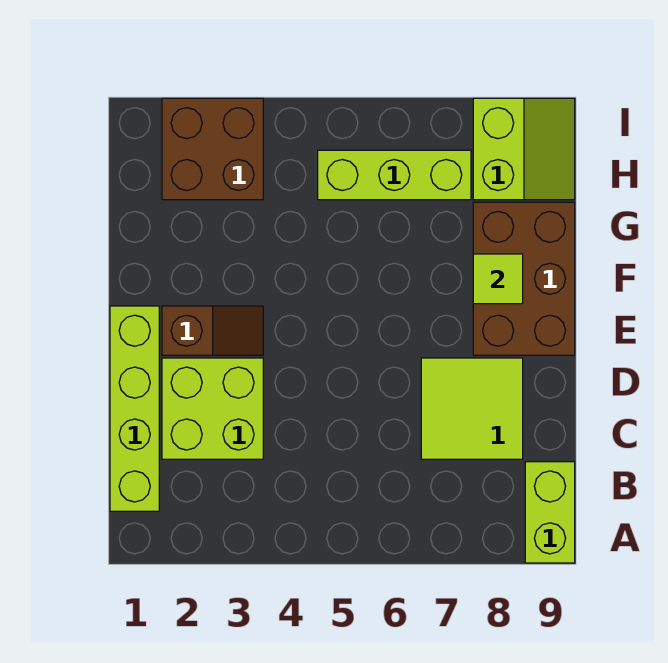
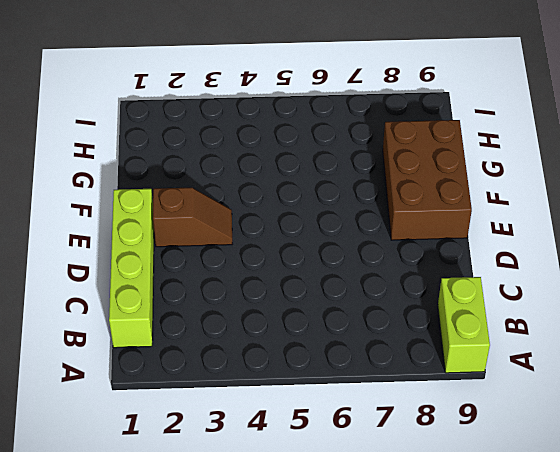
none -> lime brick C2:D3 level 1
none -> lime tile C7:D8 level 1

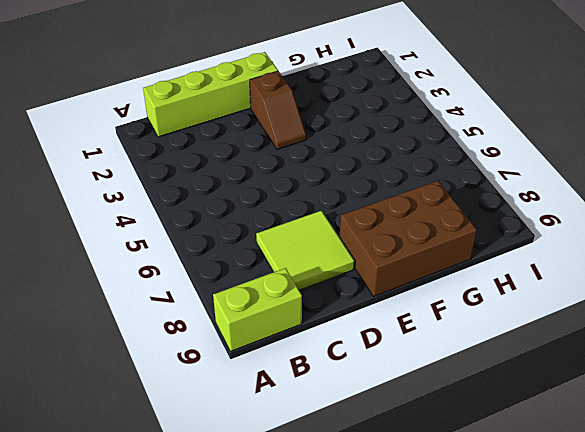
none -> lime brick C2:D3 level 1
none -> brown brick H2:I3 level 1

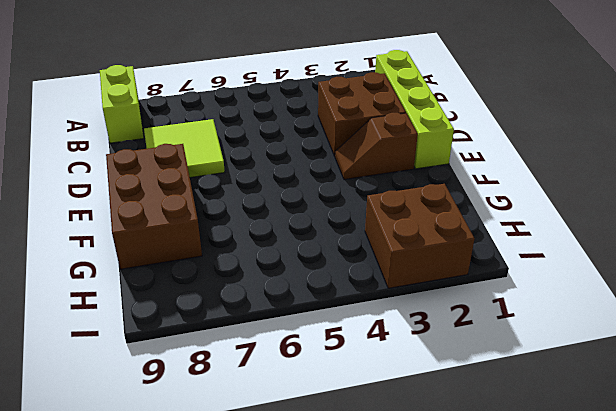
brown brick C2:D3 level 1 -> lime brick C2:D3 level 1
none -> lime brick H5:H7 level 1
none -> lime slope H8:I9 level 1 top 8

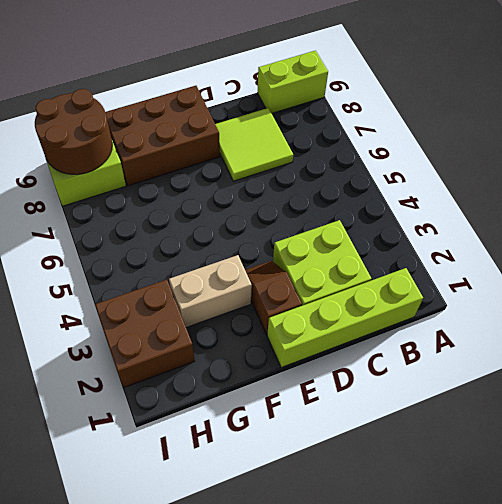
tan brick F3:G3 level 1 -> none
brown round brick H8:I9 level 2 -> none
none -> lime brick H5:H7 level 1
none -> lime tile F8 level 2

